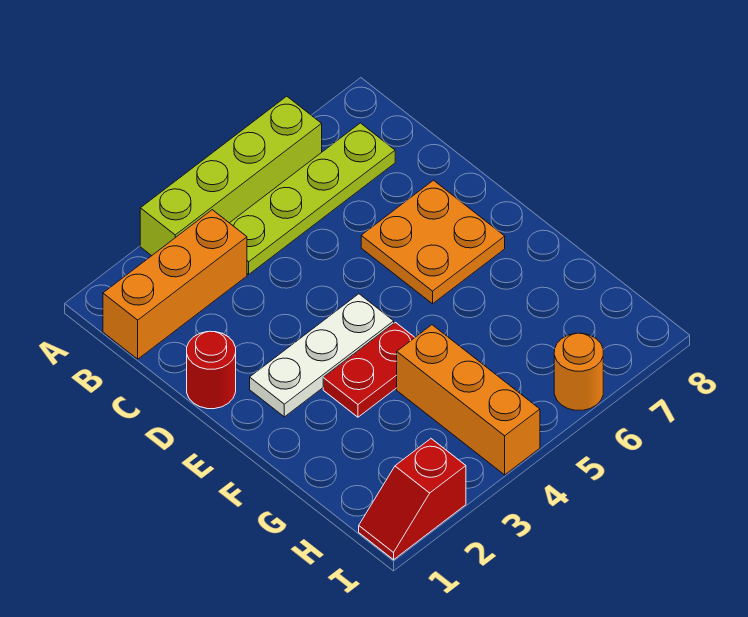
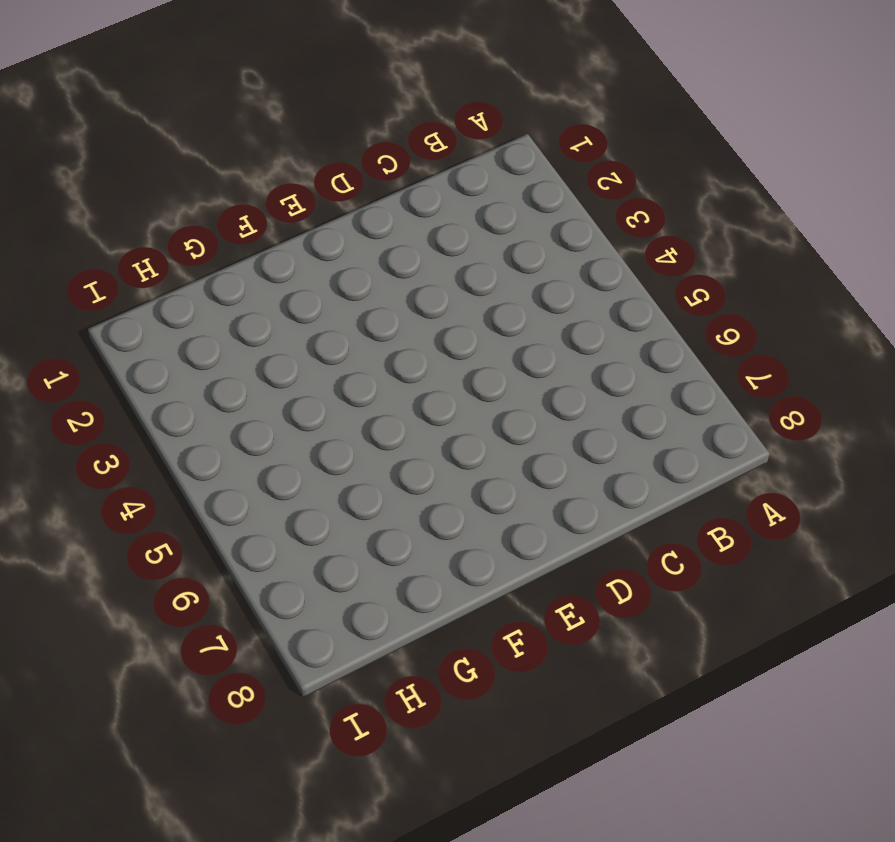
none -> lime brick A3:A6 level 1
none -> orange brick B1:B3 level 1

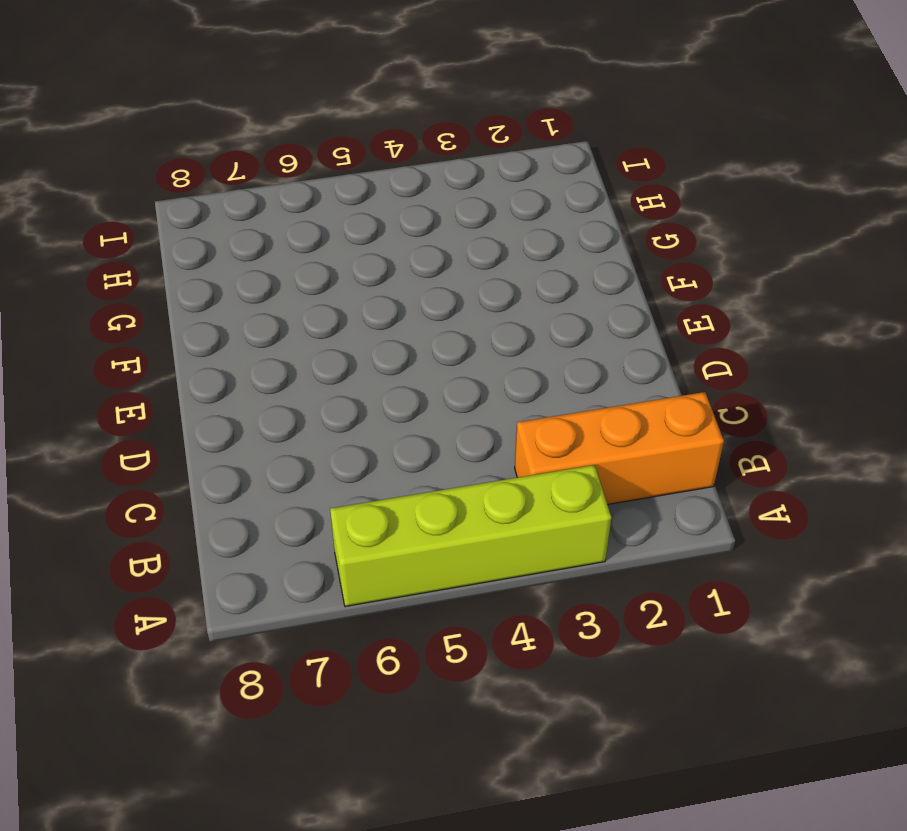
none -> lime plate B4:B7 level 1
none -> red round brick D1 level 1

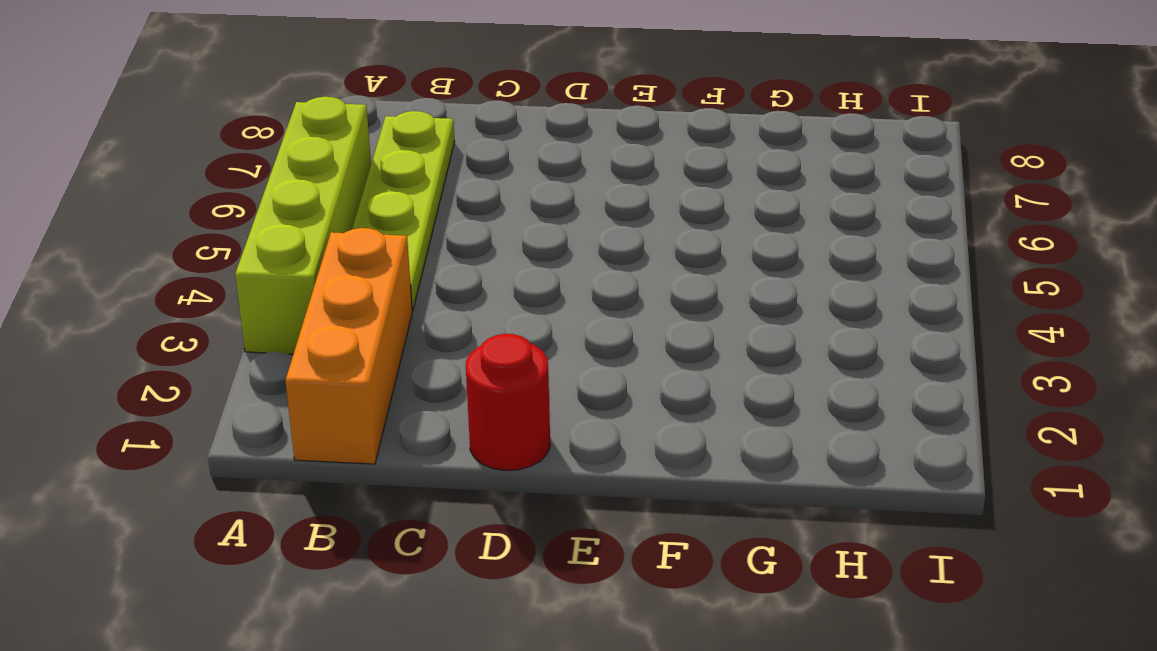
none -> orange plate D6:E7 level 1
none -> white plate E2:E4 level 1

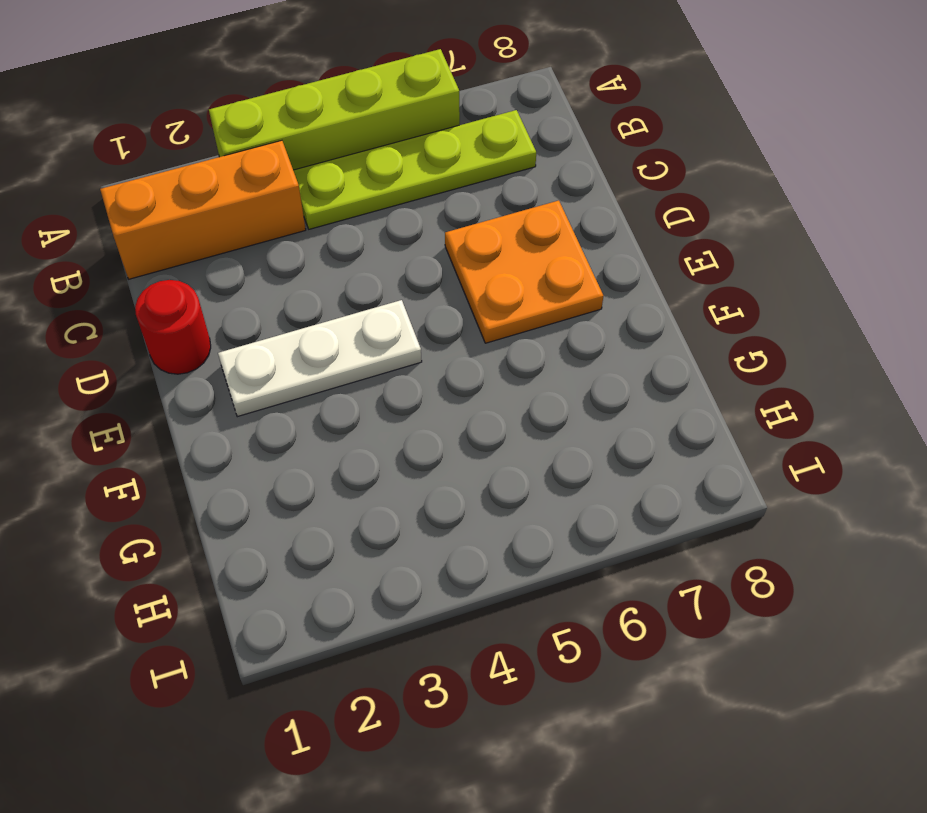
none -> red plate F3:F4 level 1
none -> orange brick G4:I4 level 1

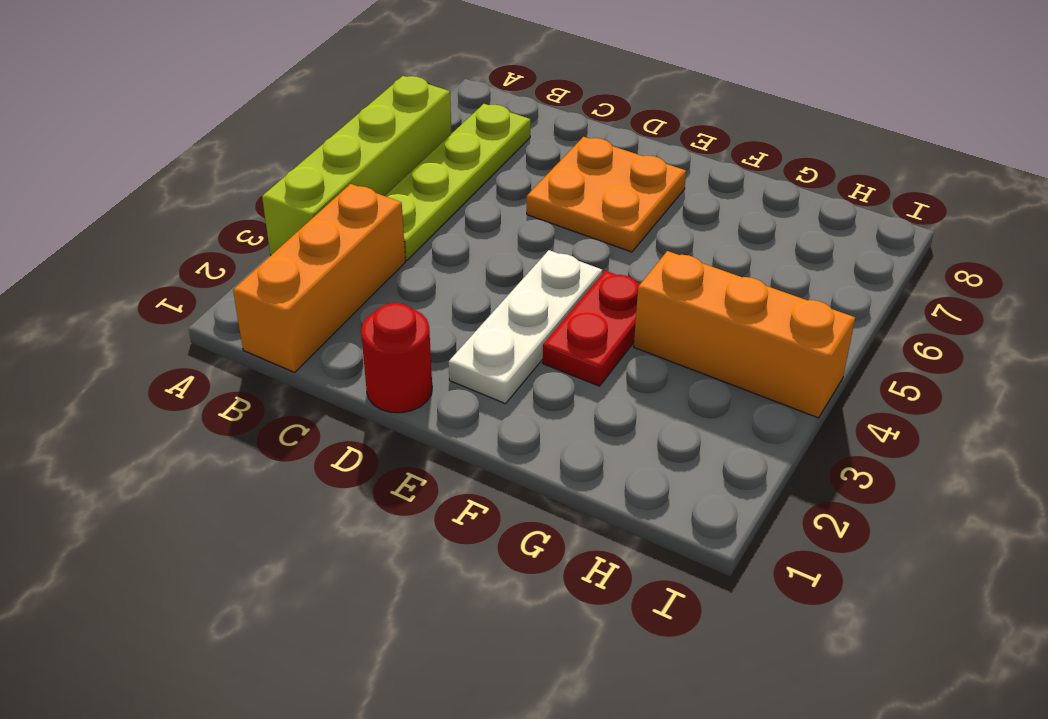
none -> red slope I1:I2 level 1 top 2
none -> orange round brick I6 level 1

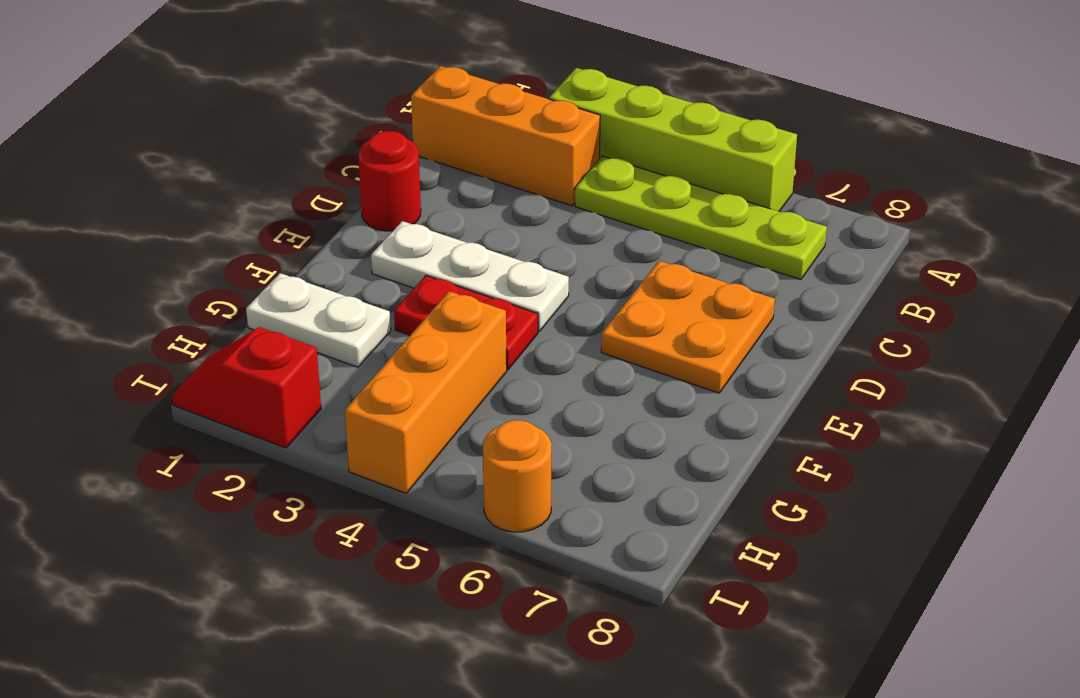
white plate G1:G2 level 1 -> none

